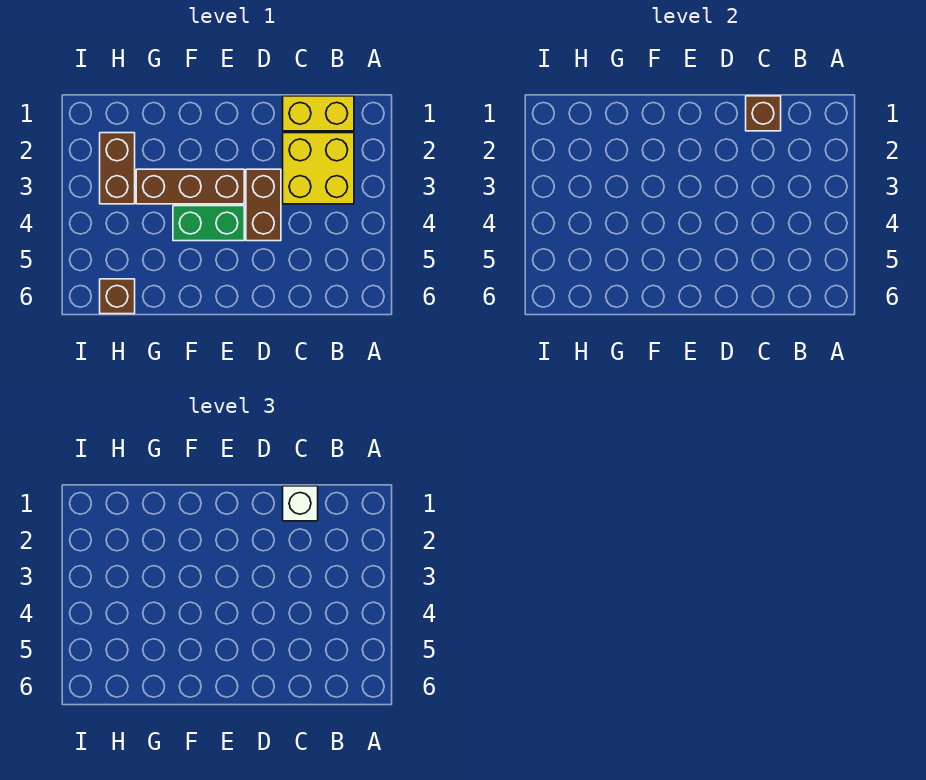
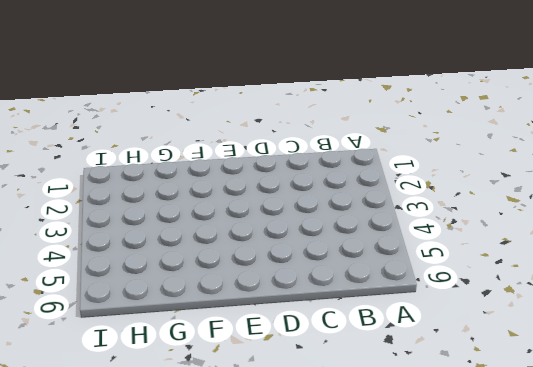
none -> yellow brick B1:C1 level 1
none -> yellow brick B2:C3 level 1

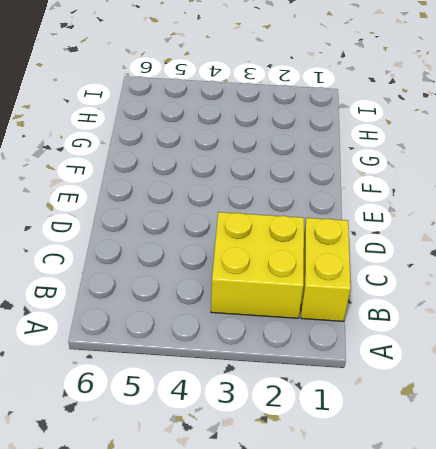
none -> brown brick D3:D4 level 1
none -> brown brick E3:G3 level 1

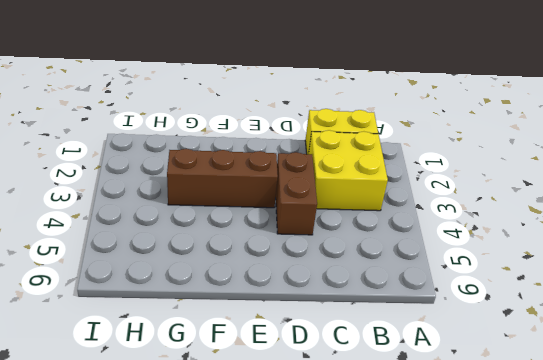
none -> green brick E4:F4 level 1
none -> brown brick H2:H3 level 1

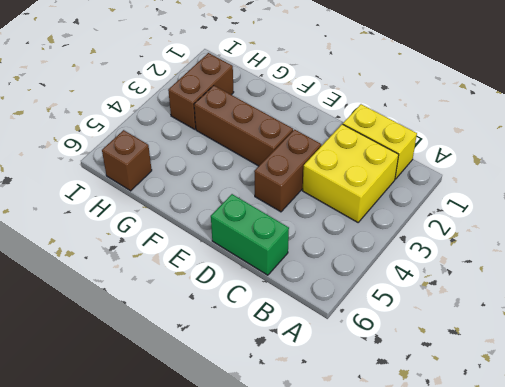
green brick C6:D6 level 1 -> green brick E4:F4 level 1
none -> brown brick C1 level 2
none -> white brick C1 level 3

